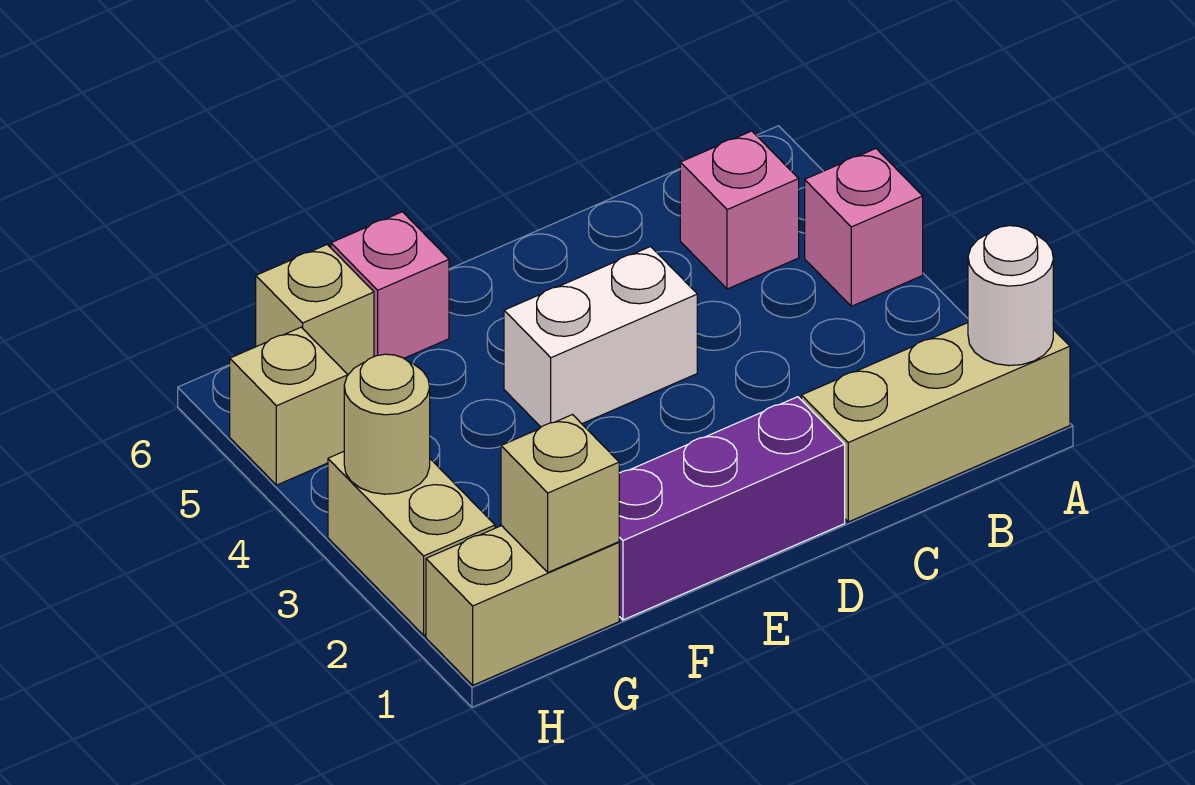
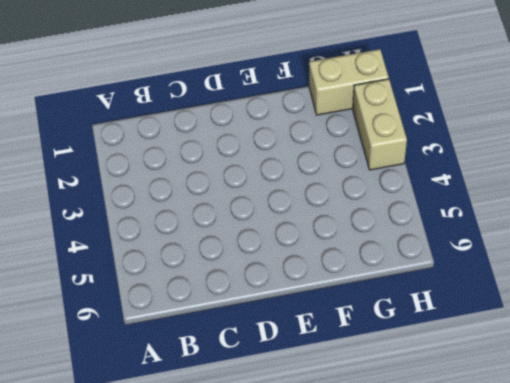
none -> tan brick A1:C1 level 1
none -> pink brick A4 level 1
none -> pink brick B5 level 1

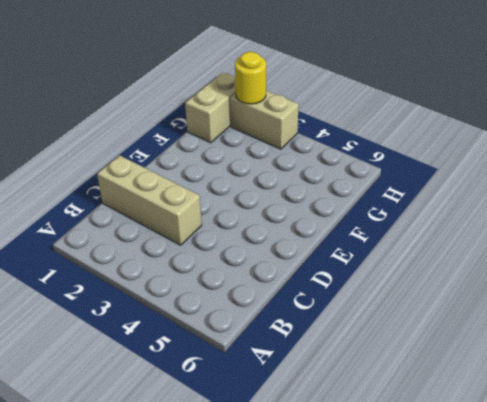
tan brick C1:C3 level 1 -> tan brick A1:C1 level 1
yellow round brick H2 level 2 -> none
none -> pink brick A4 level 1
none -> pink brick B5 level 1
none -> purple brick D1:F1 level 1

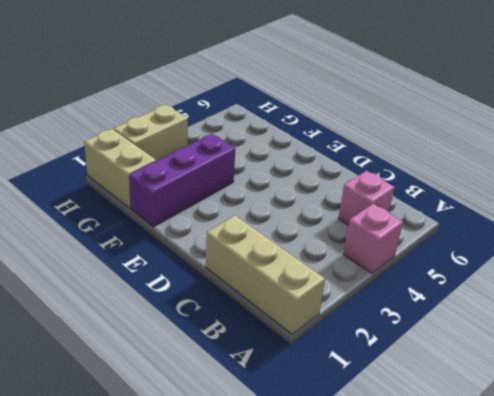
purple brick F1:F3 level 1 -> purple brick D1:F1 level 1
none -> white brick D4:E4 level 1
none -> pink brick F6 level 1
none -> tan brick G6 level 1

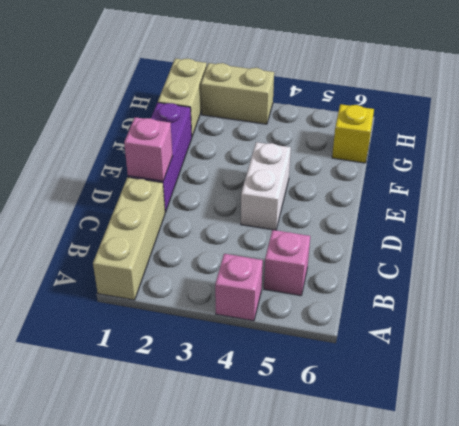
pink brick D1 level 2 -> pink brick F6 level 1
yellow brick G6 level 1 -> tan brick G6 level 1
none -> tan brick H5 level 1
none -> white round brick A1 level 2
none -> tan brick G1 level 2

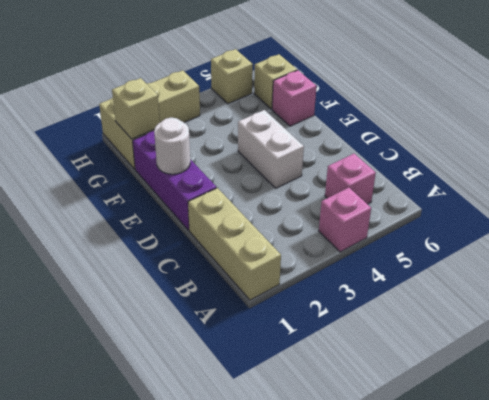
white round brick E1 level 2 -> white round brick A1 level 2
none -> tan round brick H3 level 2

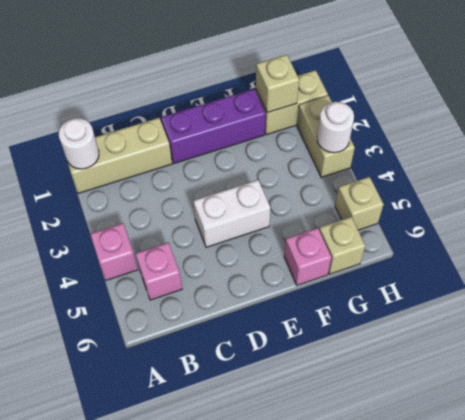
white round brick H3 level 2 -> tan round brick H3 level 2

